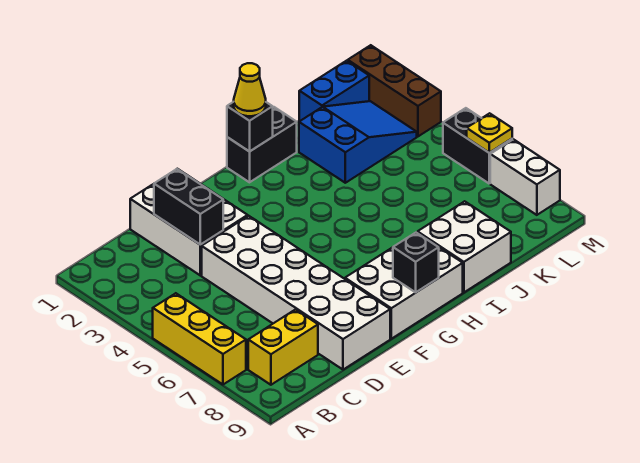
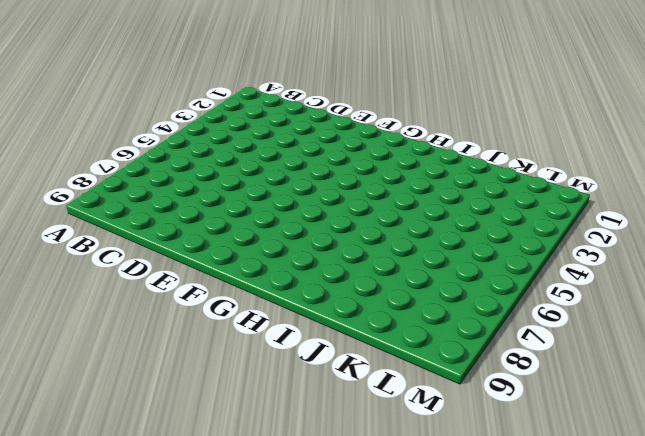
none -> yellow brick A5:A7 level 1
none -> yellow brick B8:C8 level 1
none -> white brick D1:E3 level 1

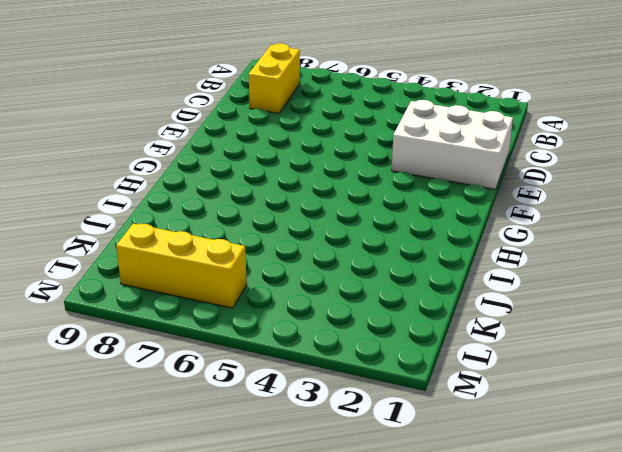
yellow brick L6:L8 level 1 -> yellow brick A5:A7 level 1
none -> white brick D4:E9 level 1
none -> white brick F8:H9 level 1
none -> black brick H1:I1 level 1

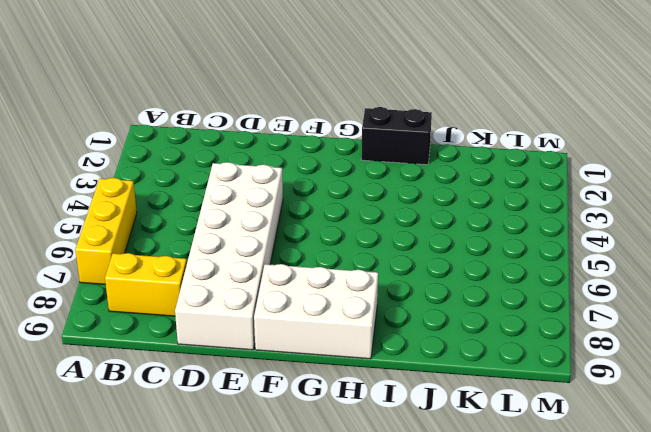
none -> white brick D1:E3 level 1
none -> white brick I8:J9 level 1
none -> blue slope J2:L3 level 1 top J

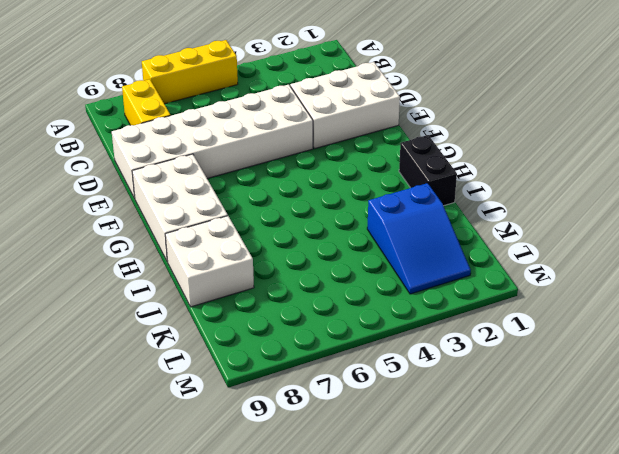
none -> blue brick K1:L1 level 1
none -> brown brick M1:M3 level 1
none -> black brick M5:M6 level 1

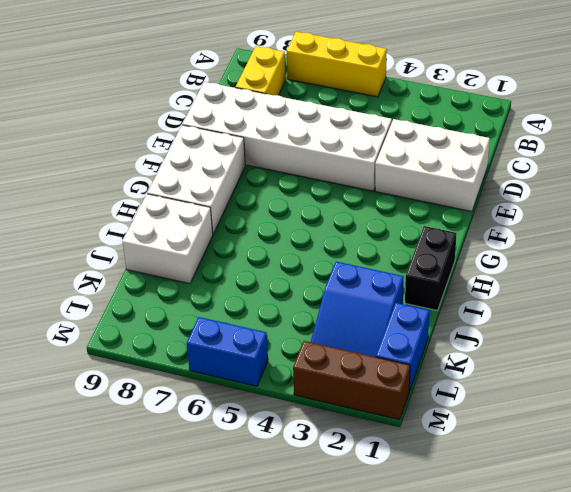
blue brick M5:M6 level 1 -> black brick M5:M6 level 1
none -> white brick M7:M8 level 1
none -> black brick D2:D3 level 2
none -> black brick G9 level 2

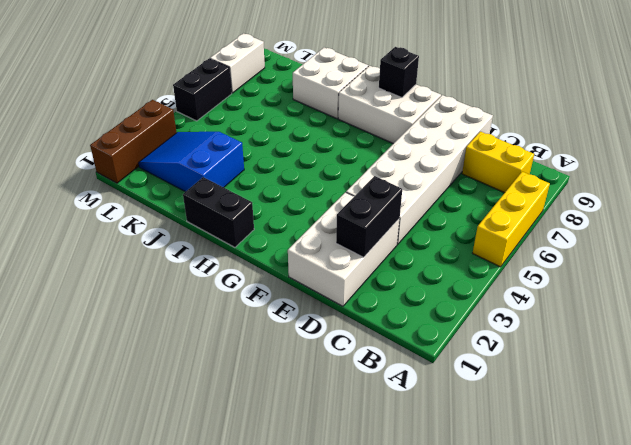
none -> blue brick K1:L1 level 1
none -> black brick H1 level 2
none -> yellow plate M6 level 2

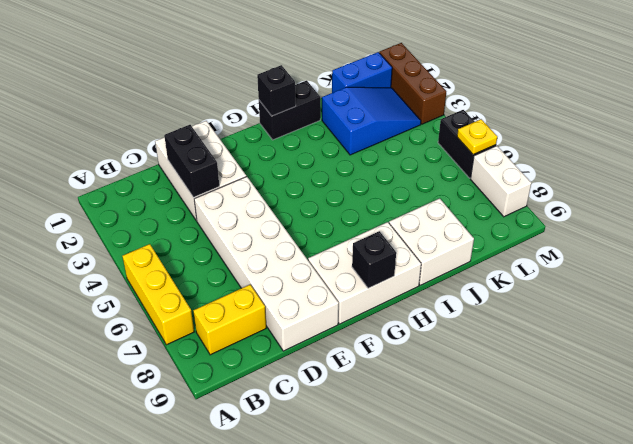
none -> yellow cone H1 level 3

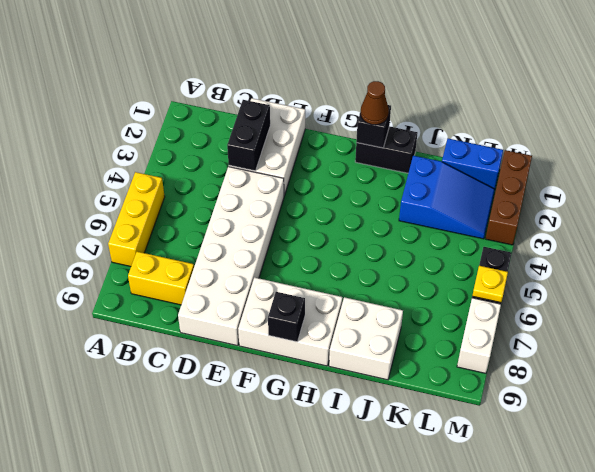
brown cone H1 level 3 -> yellow cone H1 level 3

